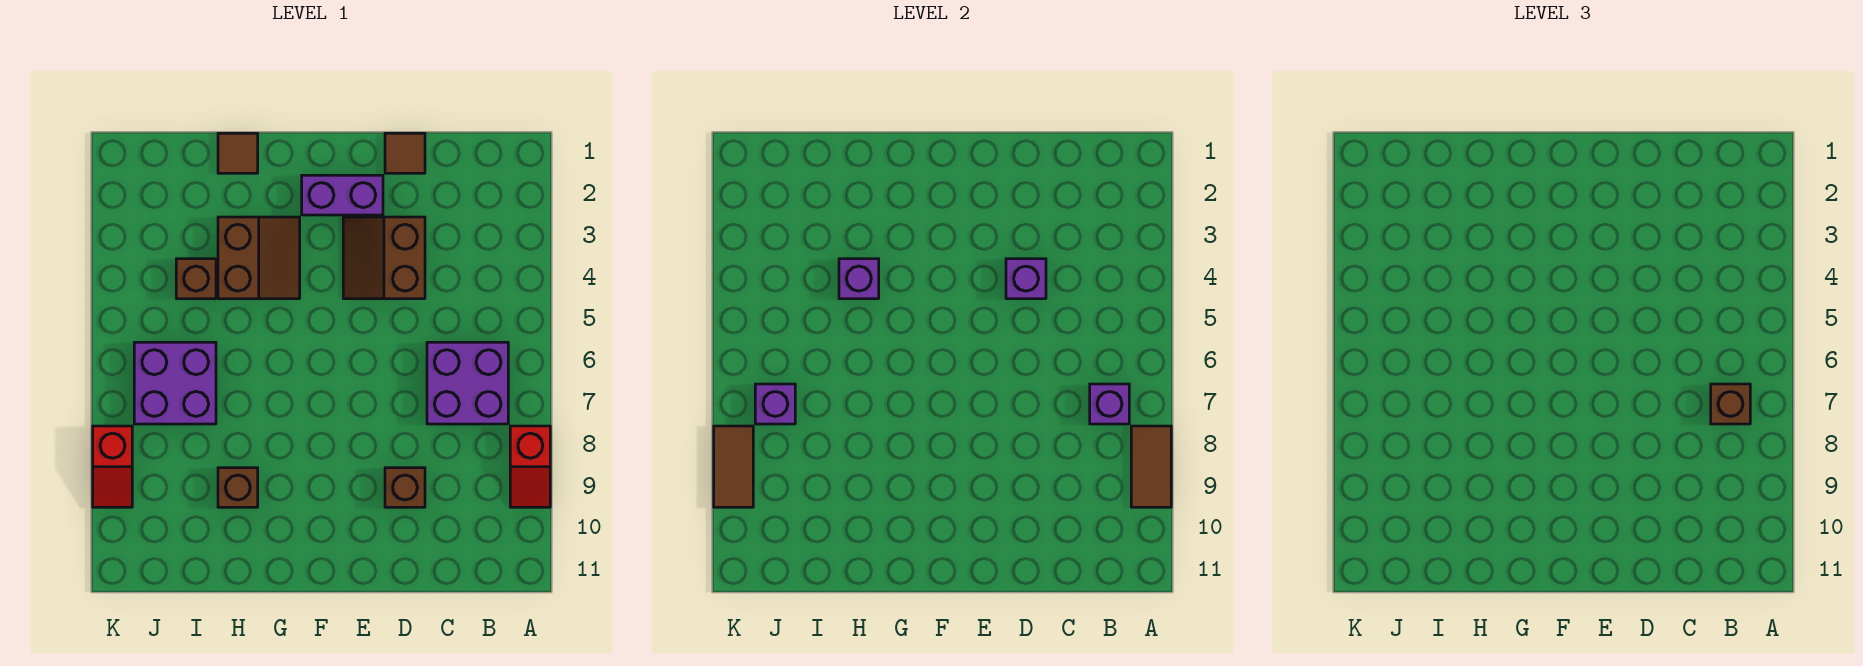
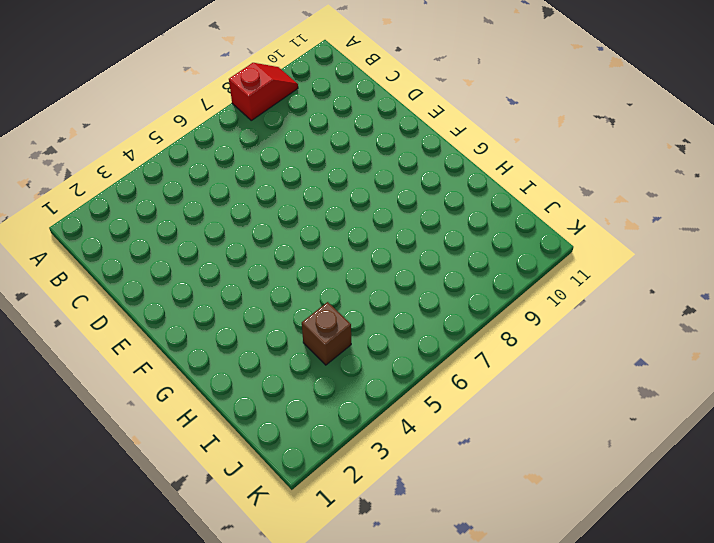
none -> purple brick B6:C7 level 1
none -> brown tile D1 level 1
none -> brown slope D3:E4 level 1 top D

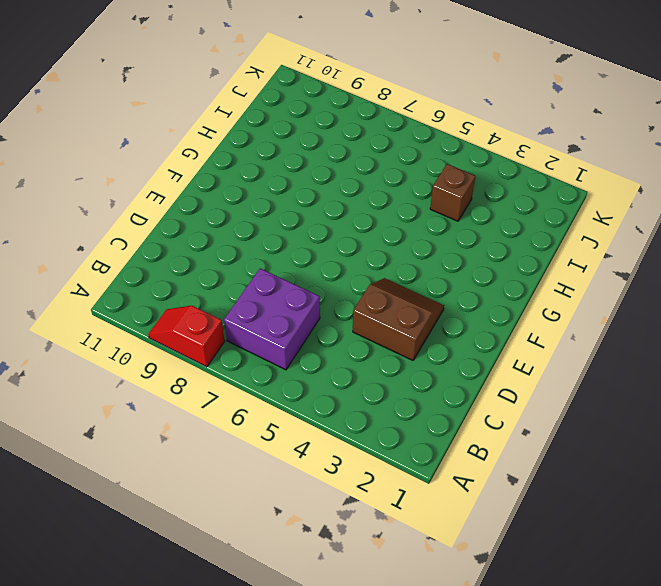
none -> brown tile D1 level 1
none -> brown brick D9 level 1
none -> purple brick E2:F2 level 1

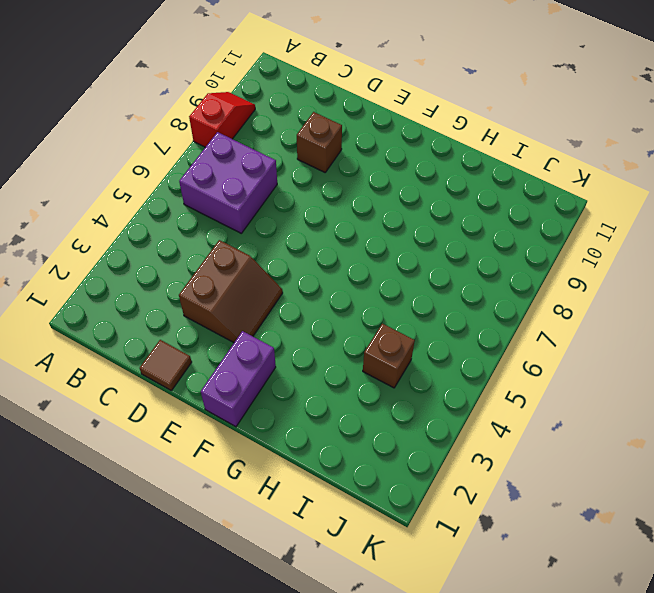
purple brick F1:F2 level 1 -> purple brick E2:F2 level 1
none -> brown slope G3:H4 level 1 top H
none -> brown tile H1 level 1
none -> brown brick H9 level 1

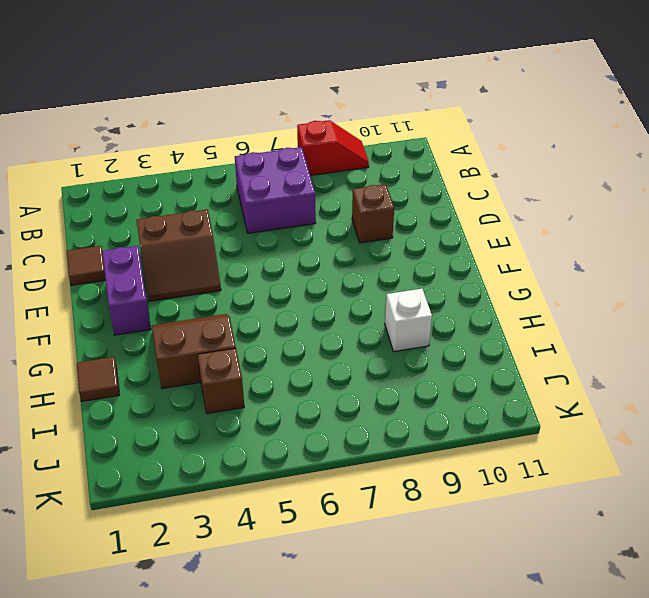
white brick H9 level 1 -> brown brick H9 level 1
none -> purple brick I6:J7 level 1
none -> red slope K8:K9 level 1 top 8
none -> brown tile A8:A9 level 2

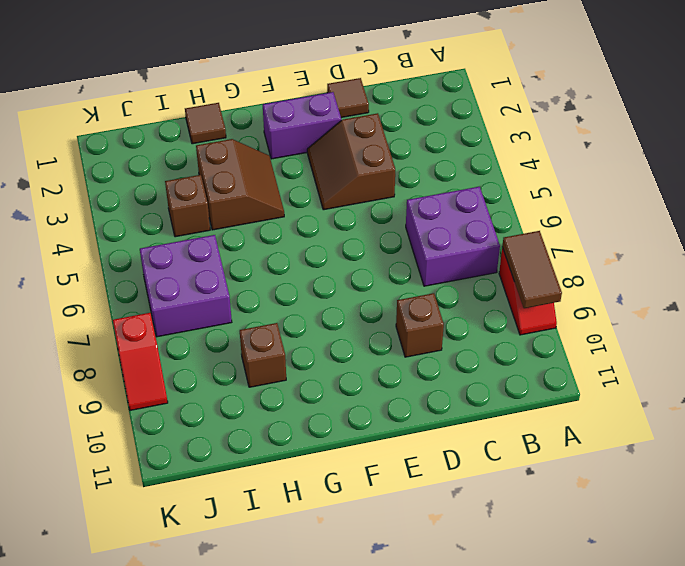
none -> purple brick B7 level 2
none -> purple brick D4 level 2
none -> purple brick H4 level 2

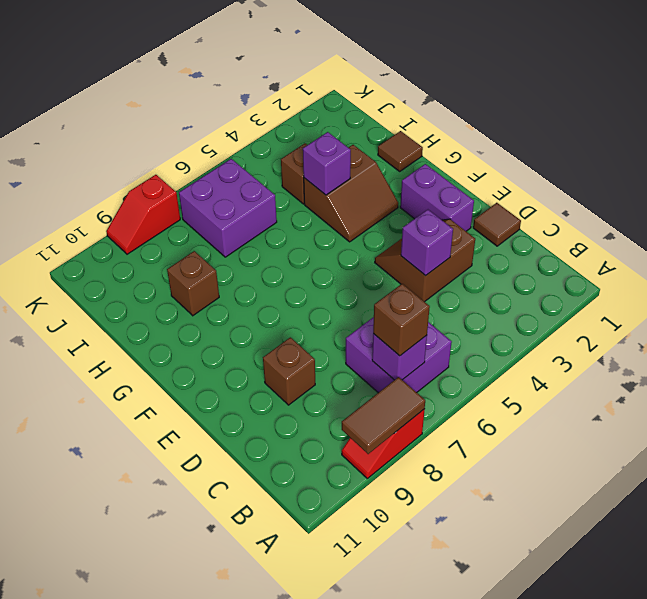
none -> purple brick J7 level 2
none -> brown tile K8:K9 level 2

